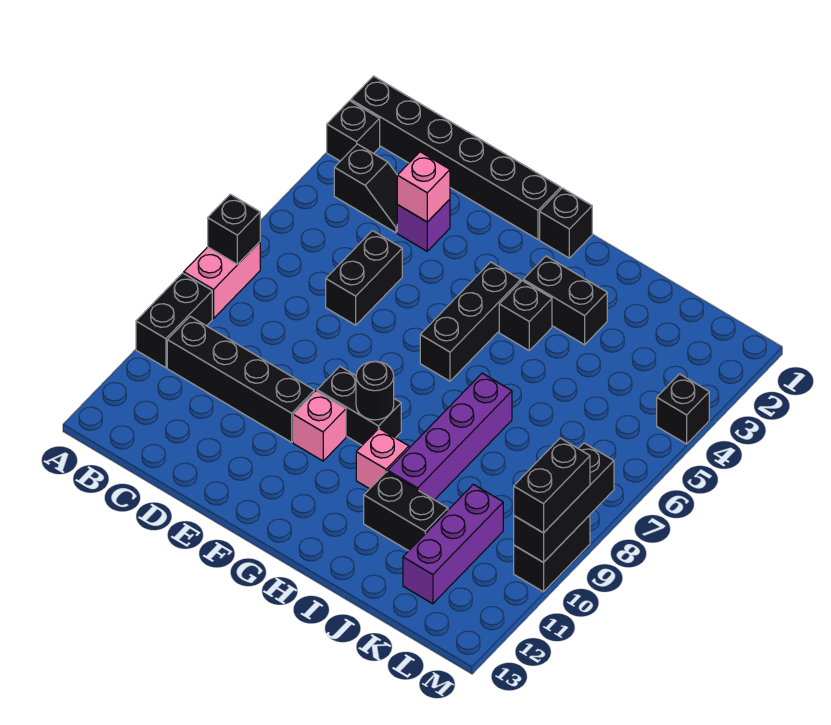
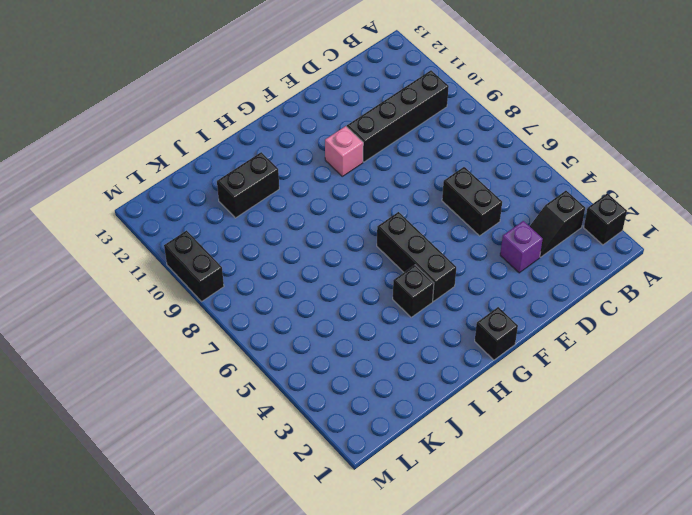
none -> black brick A1:F1 level 1
none -> pink brick A7:A8 level 1
none -> black brick A9:A10 level 1

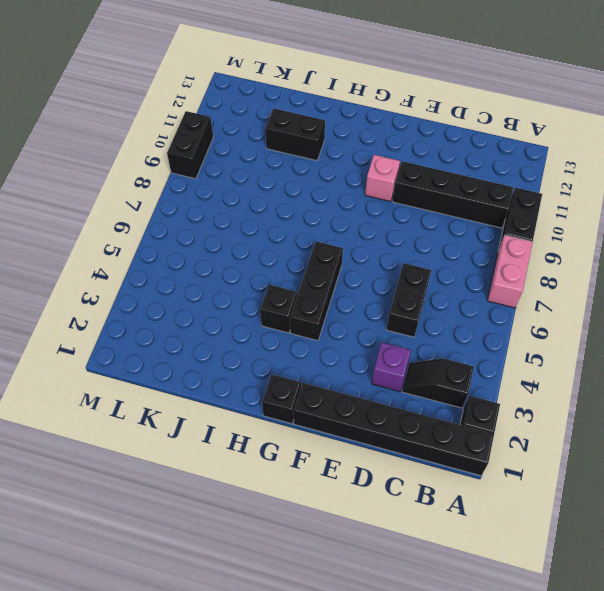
none -> black brick F9:G9 level 1
none -> black brick H3:I3 level 1
none -> pink brick H10 level 1

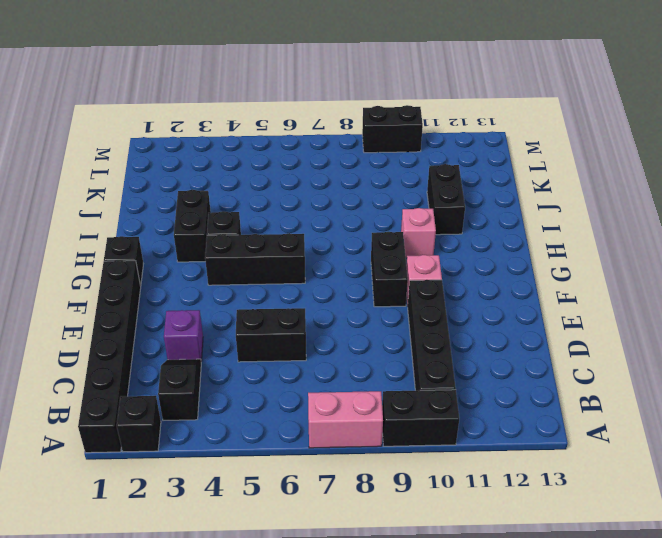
none -> purple brick I7:I10 level 1
none -> purple brick K10:K12 level 1
none -> black brick M4 level 1

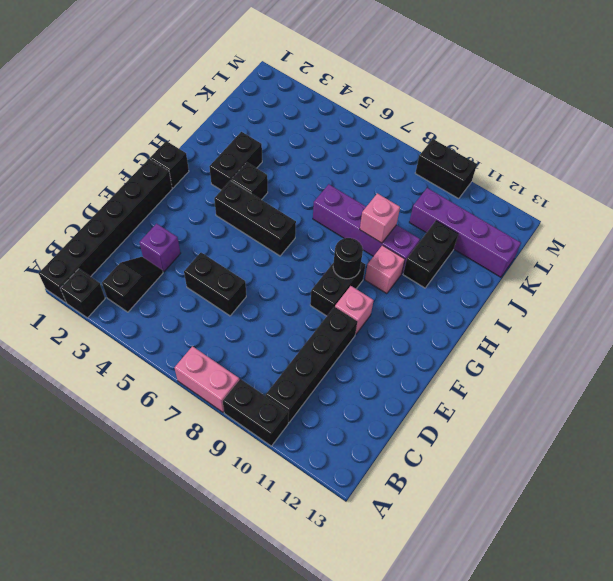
pink brick I9 level 2 -> pink brick D3 level 2
purple brick K10:K13 level 1 -> purple brick K10:K12 level 1
none -> black brick M4 level 1
none -> black brick A7 level 2
none -> black brick M8:M10 level 2

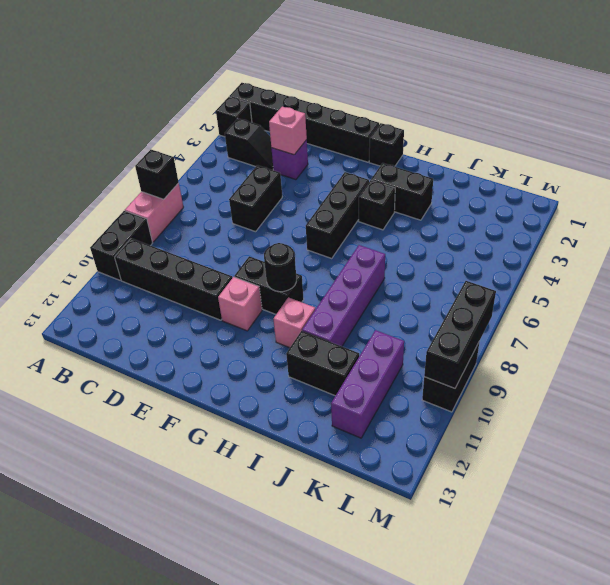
none -> black brick M4 level 1
none -> black brick M9:M10 level 3

